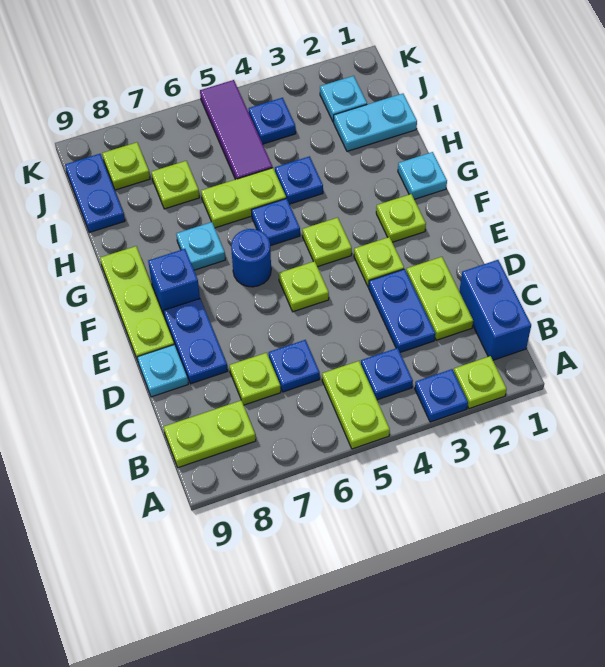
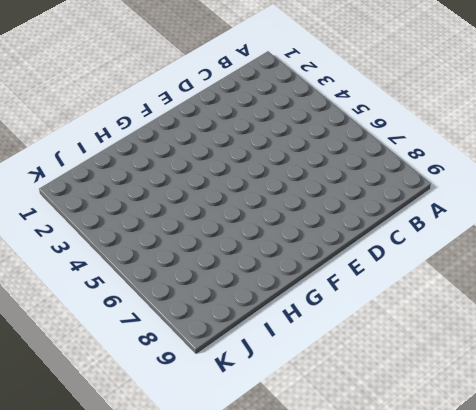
none -> lime plate A2 level 1
none -> blue plate A3 level 1
none -> lime plate A5:B5 level 1
none -> blue brick B1:C1 level 1

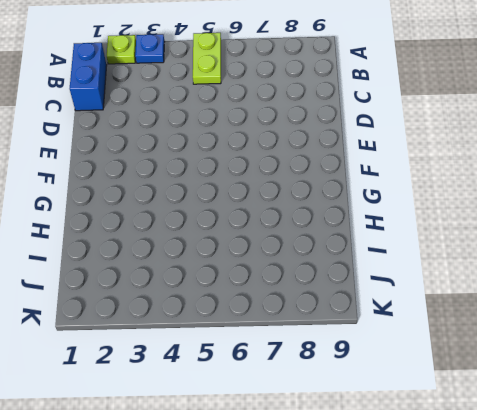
none -> blue plate B4 level 1
none -> lime plate B8:B9 level 1
none -> lime plate C2:D2 level 1
none -> blue plate C3:D3 level 1

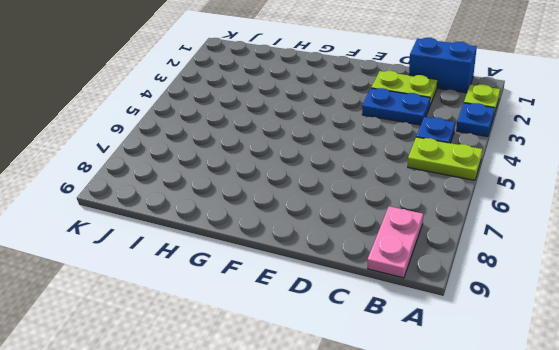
pink plate B8:B9 level 1 -> lime plate B8:B9 level 1
none -> blue plate C6 level 1
none -> lime plate C7 level 1
none -> blue plate D8:E8 level 1
none -> cyan plate D9 level 1

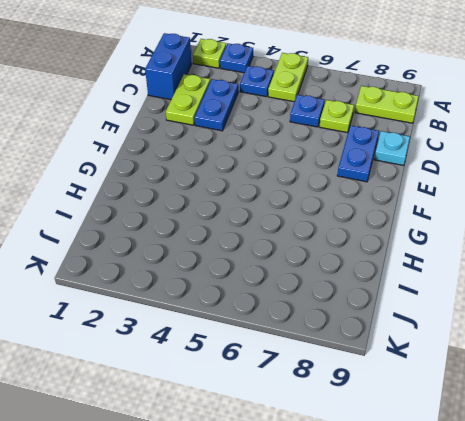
none -> lime plate E3 level 1
none -> lime plate E5 level 1
none -> lime plate E9:G9 level 1
none -> lime plate F2 level 1

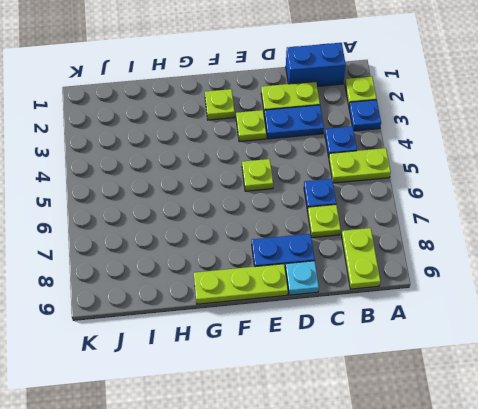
none -> lime plate F4 level 1
none -> blue round brick F6 level 1
none -> blue brick F8 level 1
none -> cyan plate G1 level 1

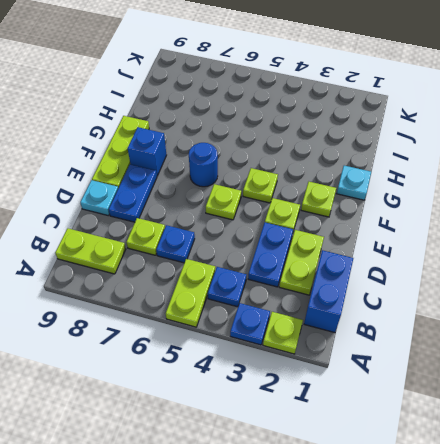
none -> blue plate G5 level 1
none -> cyan plate G7 level 1
none -> blue plate H4 level 1
none -> lime plate H5:H6 level 1

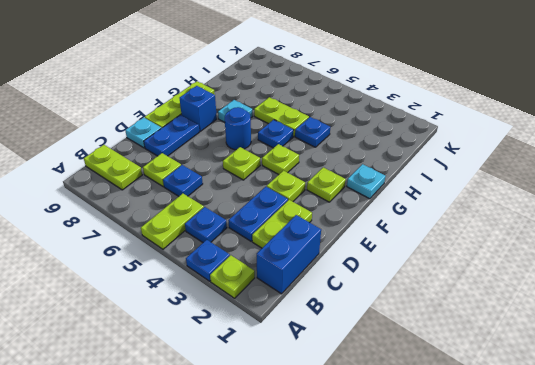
none -> cyan plate I1:I2 level 1
none -> purple tile I5:K5 level 1
none -> lime plate I7 level 1
none -> blue plate I9:J9 level 1

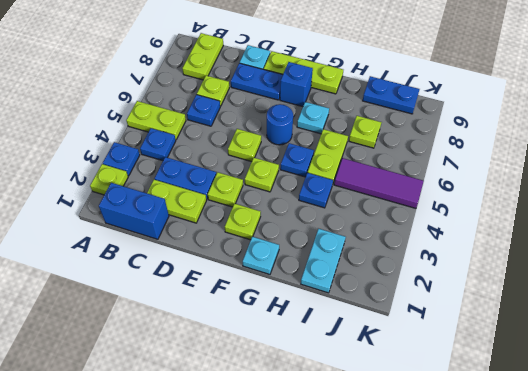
none -> cyan plate J2 level 1
none -> blue plate J4 level 1
none -> lime plate J8 level 1

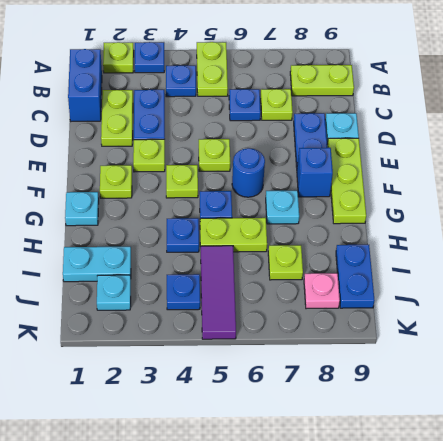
pink plate J8 level 1 -> lime plate J8 level 1

